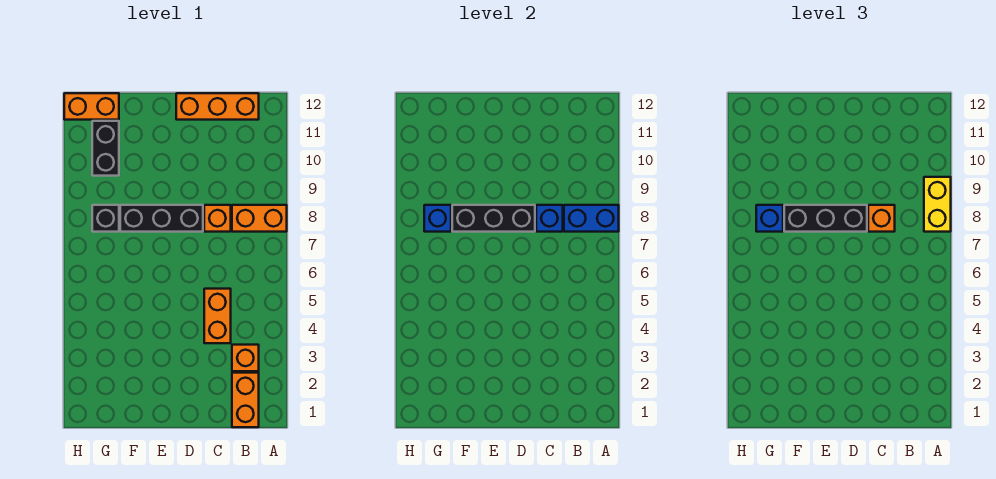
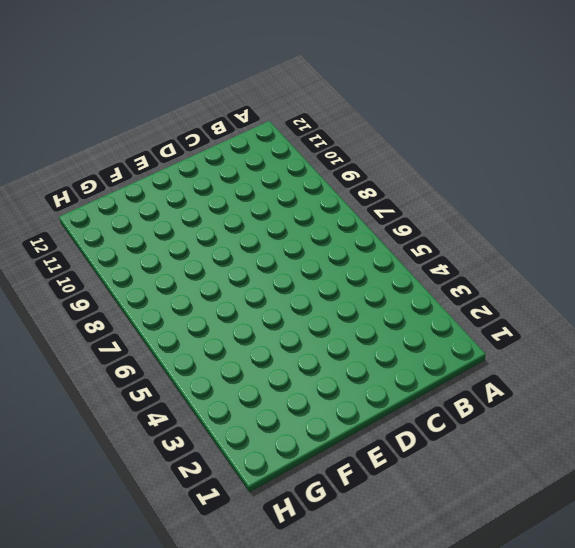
none -> orange brick A8:B8 level 1
none -> orange brick B1:B2 level 1
none -> orange brick B3 level 1

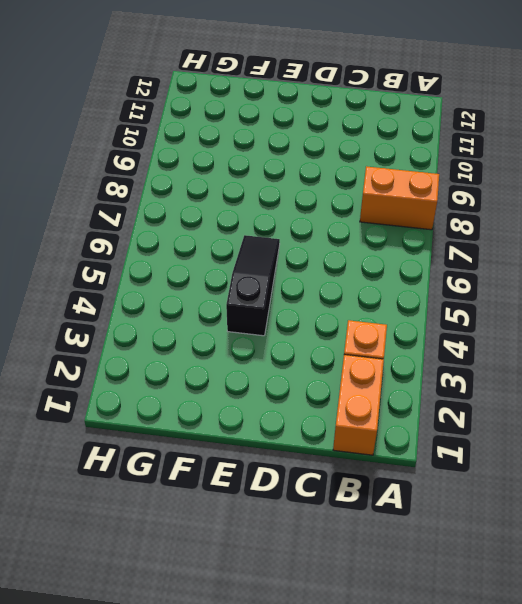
black slope E4:E6 level 1 top 4 -> none
none -> orange brick B12:D12 level 1
none -> orange brick C4:C5 level 1
none -> orange brick C8 level 1

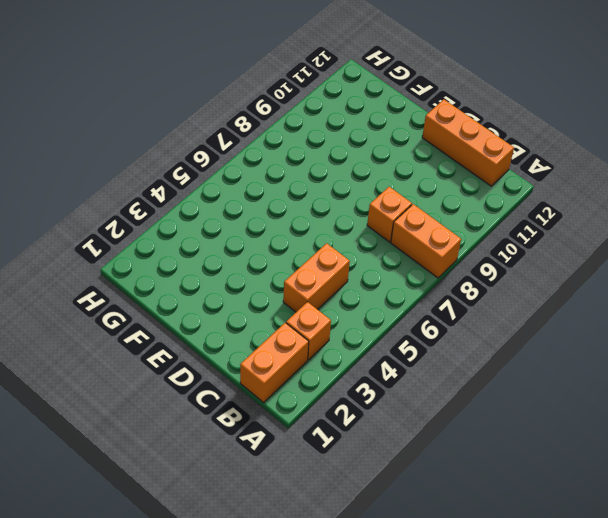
none -> black brick D8:F8 level 1
none -> black brick G8 level 1
none -> black brick G10:G11 level 1

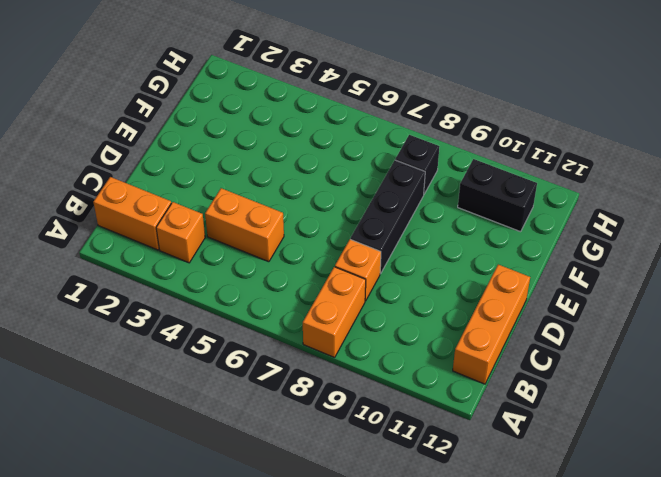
none -> orange brick G12:H12 level 1
none -> blue brick A8:B8 level 2
none -> blue brick C8 level 2

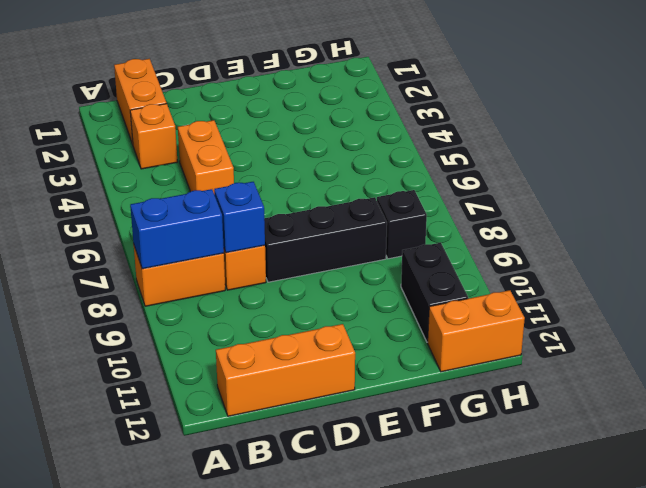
none -> black brick D8:F8 level 2
none -> blue brick G8 level 2
none -> yellow brick A8:A9 level 3

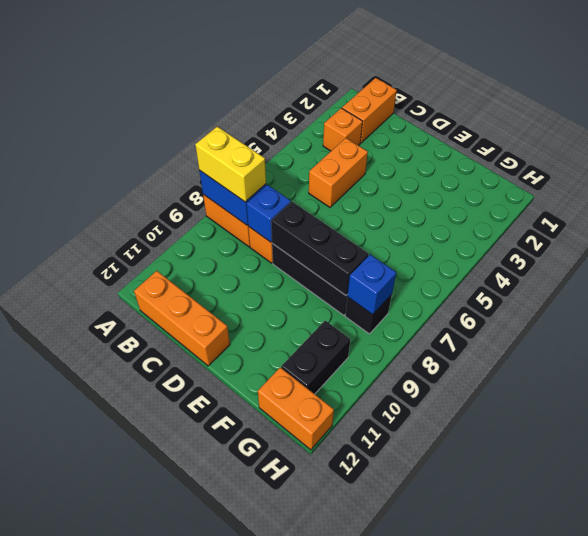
yellow brick A8:B8 level 3 -> yellow brick A8:A9 level 3
none -> orange brick C8 level 3
none -> black brick D8:F8 level 3
none -> blue brick G8 level 3

